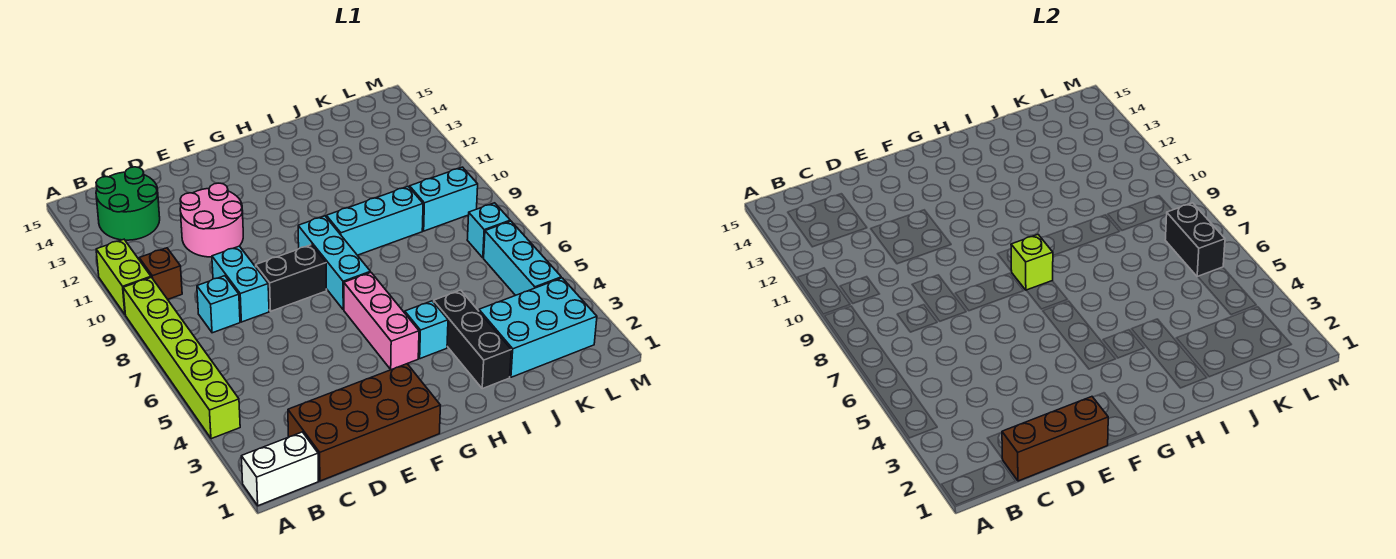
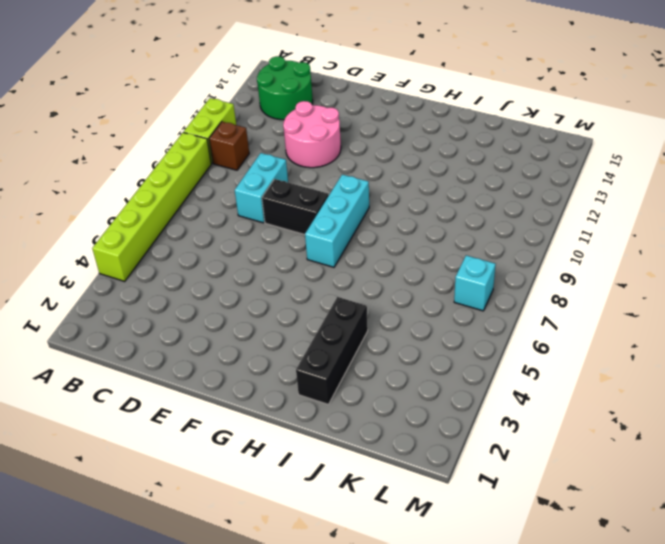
none -> white brick A1:B1 level 1
none -> brown brick C1:F2 level 1
none -> cyan brick C8 level 1

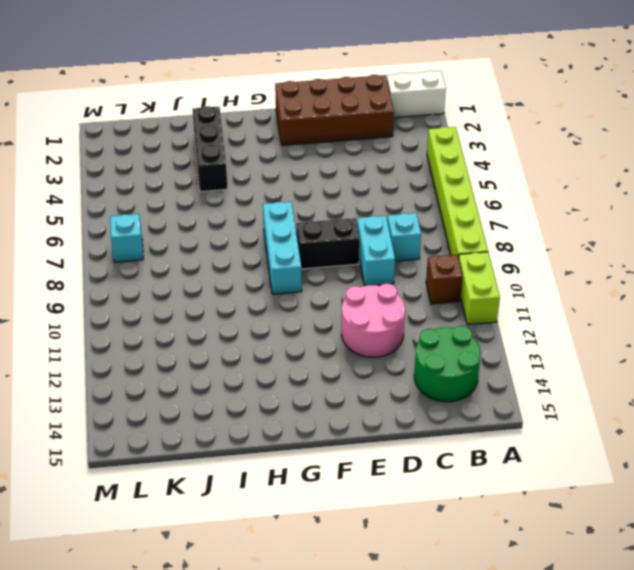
none -> pink brick G4:G6 level 1
none -> cyan brick H4 level 1
none -> cyan brick H9:J9 level 1

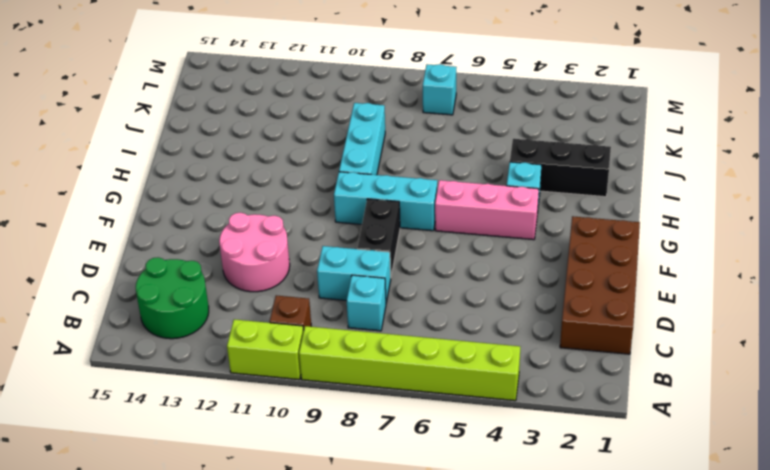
none -> white brick A1:B1 level 1
none -> cyan brick J2:L3 level 1
none -> cyan brick K9:L9 level 1

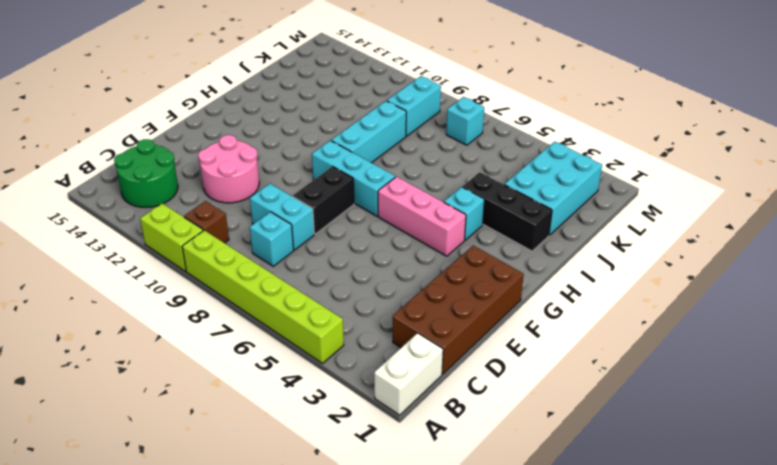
none -> cyan brick L4:L6 level 1
none -> brown brick C1:E1 level 2
none -> lime brick G8 level 2

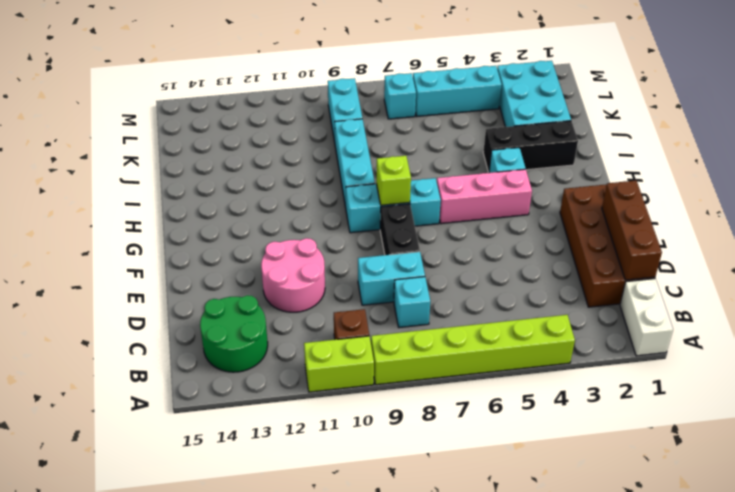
none -> black brick L6:L7 level 2

